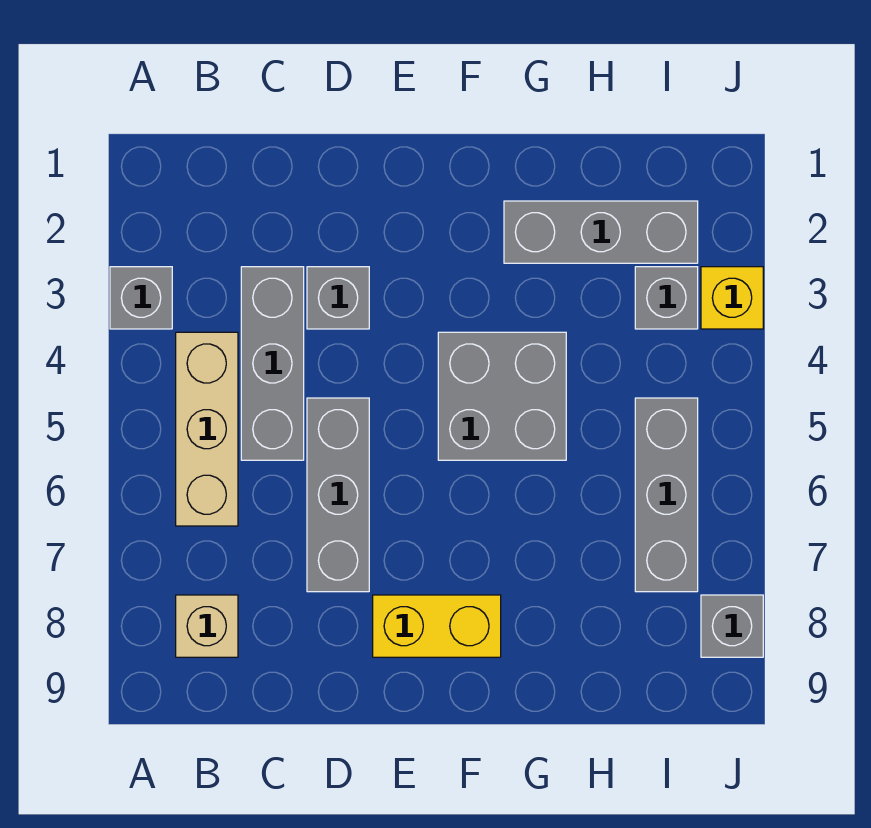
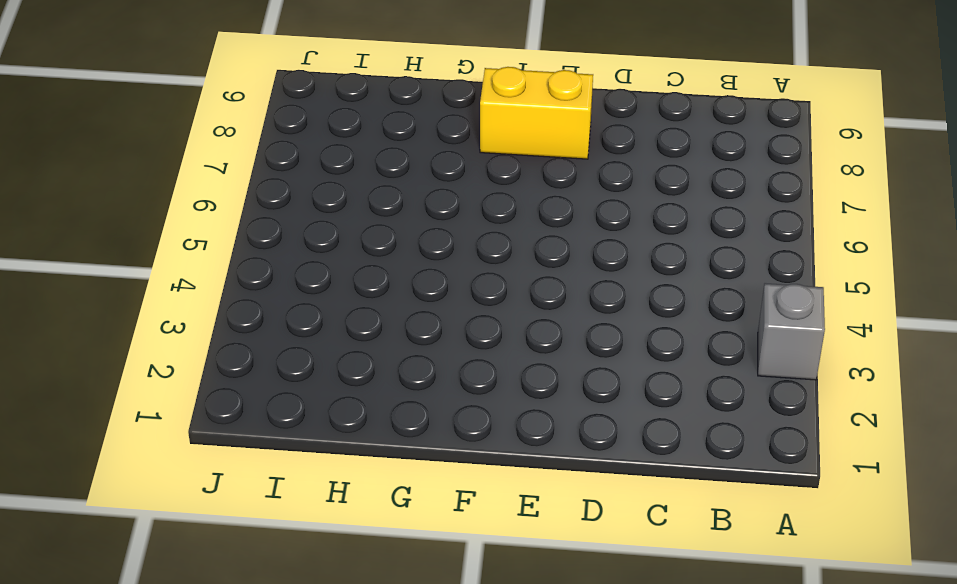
none -> tan brick B4:B6 level 1
none -> tan brick B8 level 1
none -> grey brick C3:C5 level 1

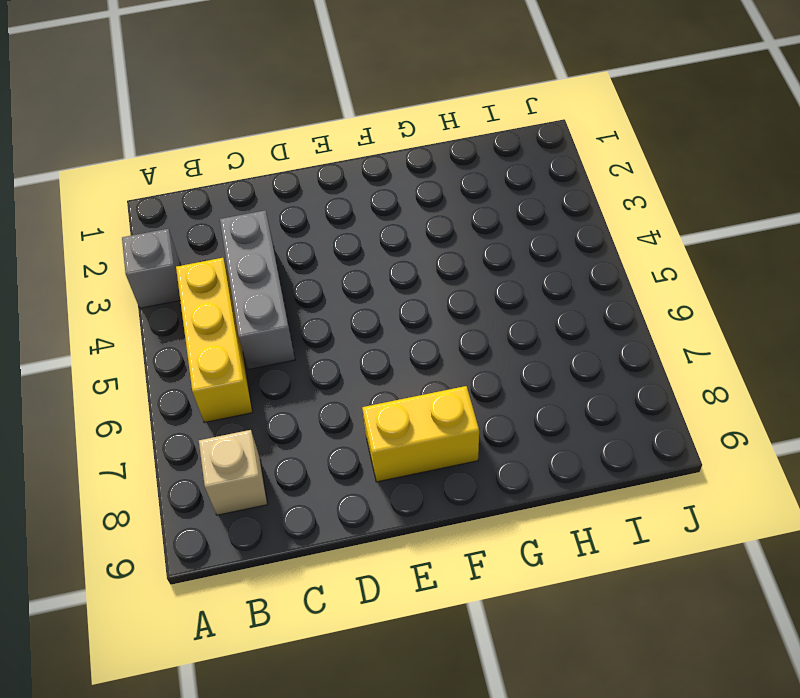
yellow brick B4:B6 level 1 -> tan brick B4:B6 level 1
none -> grey brick D3 level 1
none -> grey brick D5:D7 level 1
none -> grey brick F4:G5 level 1

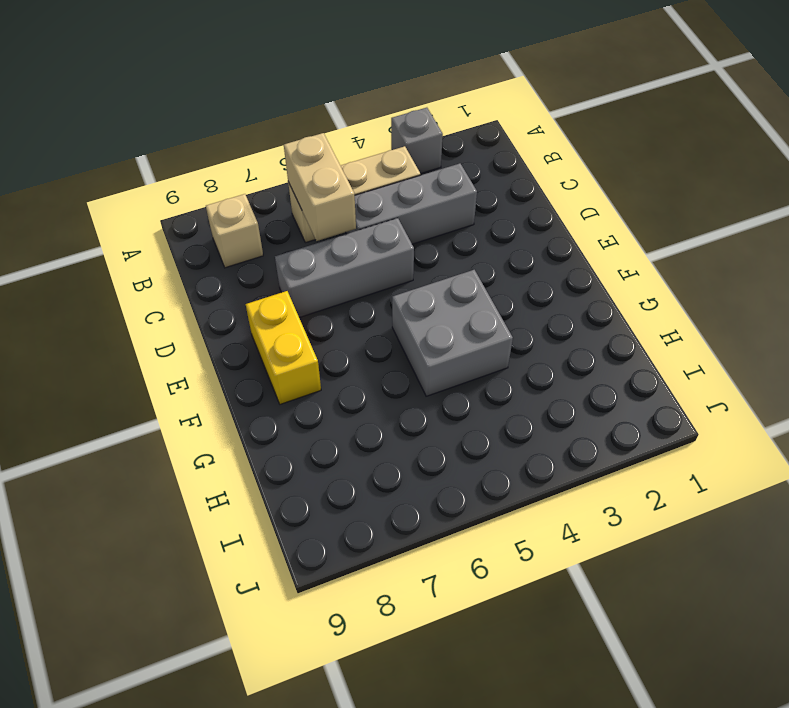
tan brick B6:C6 level 2 -> none
none -> grey brick D3 level 1
none -> grey brick G2:I2 level 1
none -> grey brick I3 level 1

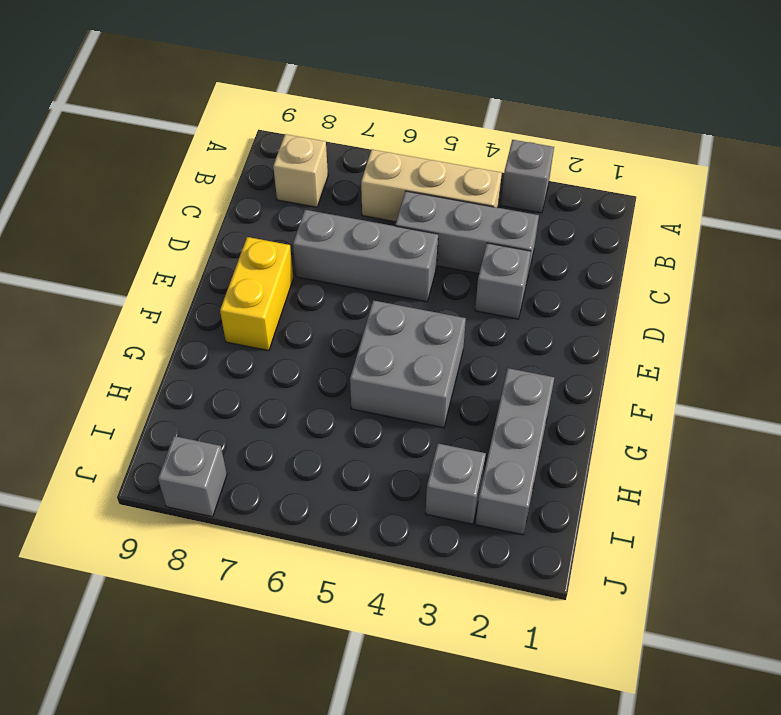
none -> grey brick I5:I7 level 1
none -> yellow brick J3 level 1

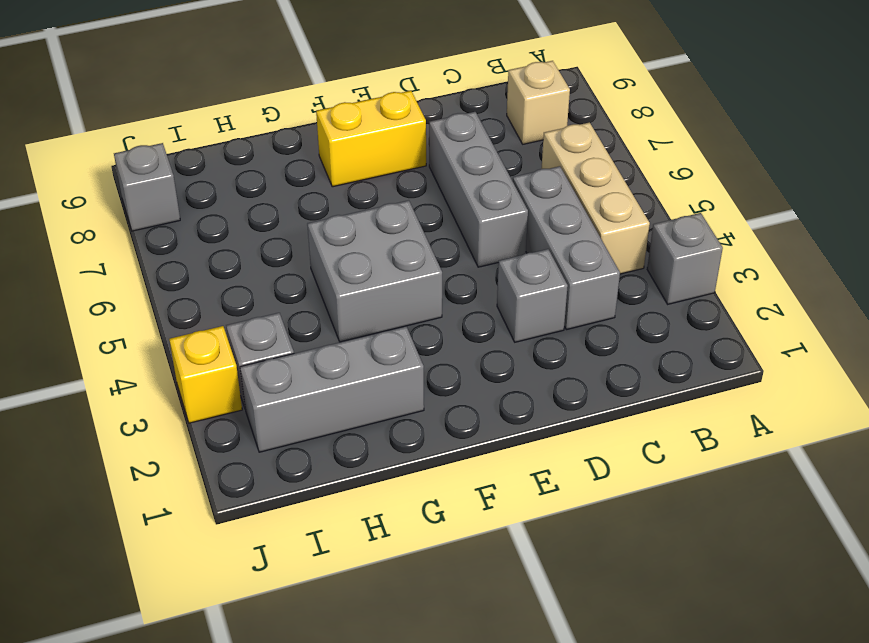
none -> grey brick I5:I7 level 1

